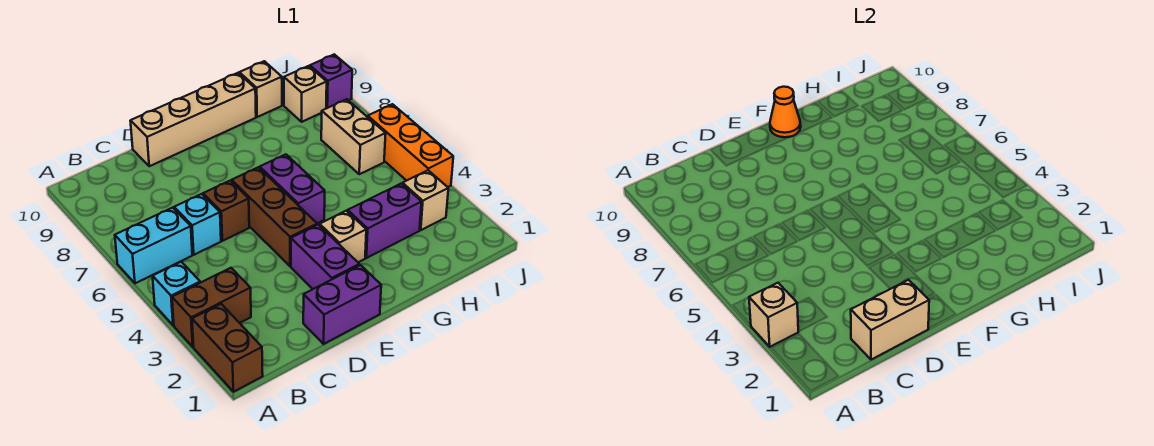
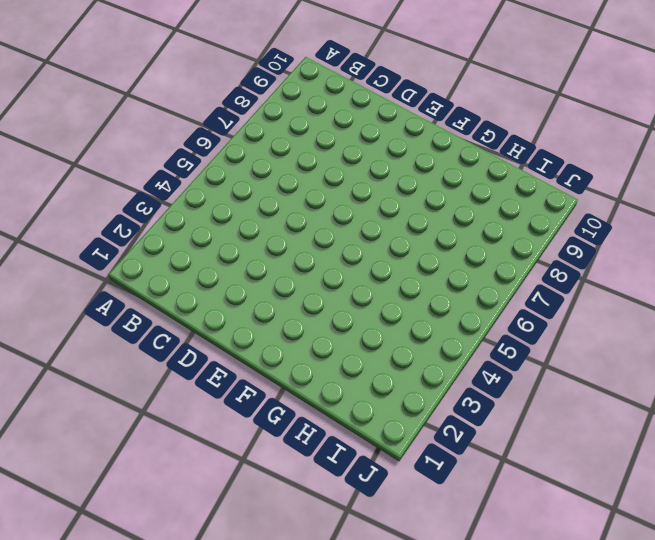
none -> brown brick A1:A2 level 1
none -> brown brick A3:B3 level 1
none -> cyan brick A4 level 1

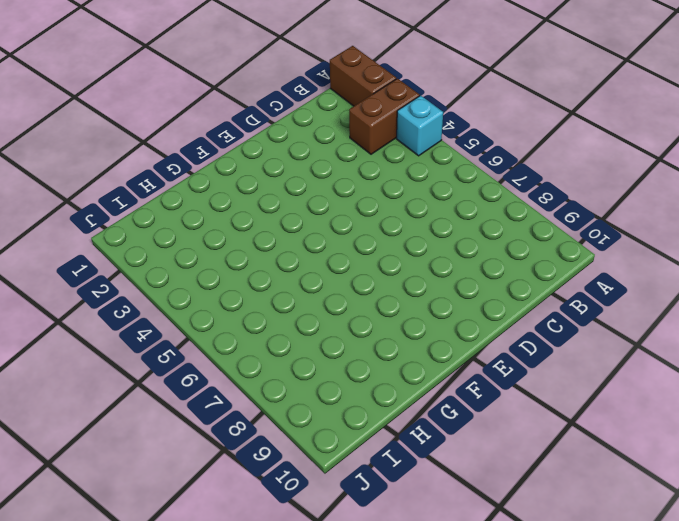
none -> cyan brick A6:B6 level 1
none -> cyan brick C6 level 1
none -> purple brick D1:E1 level 1

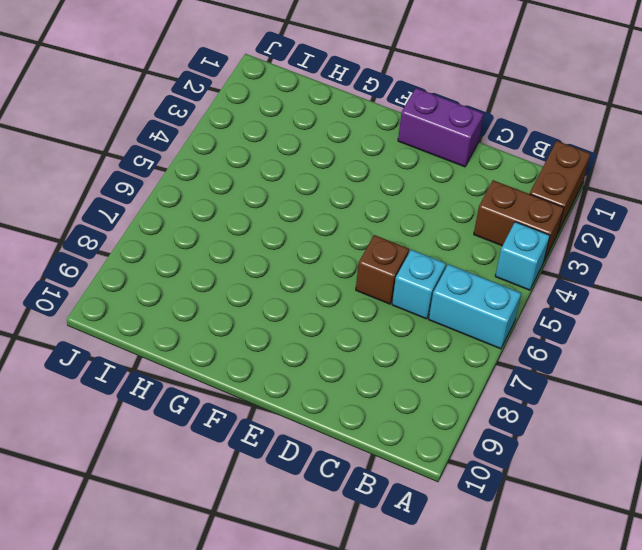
none -> tan brick D10:G10 level 1
none -> purple brick E2:E3 level 1
none -> brown brick E4:E6 level 1

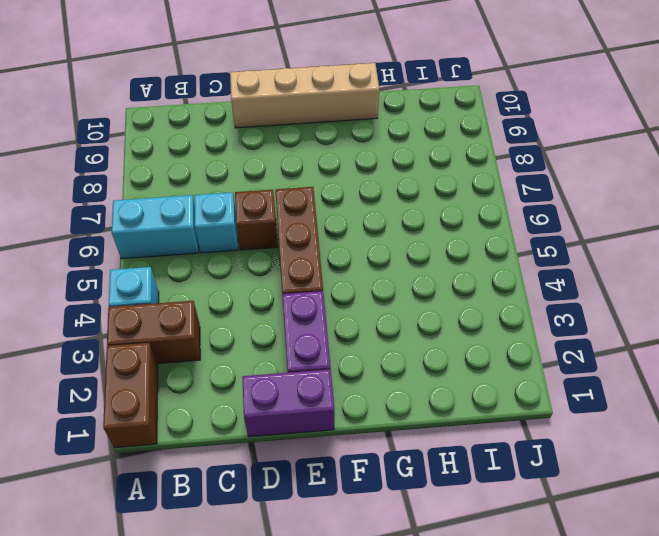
none -> tan brick F3 level 1
none -> purple brick F5:F6 level 1
none -> purple brick G3:H3 level 1

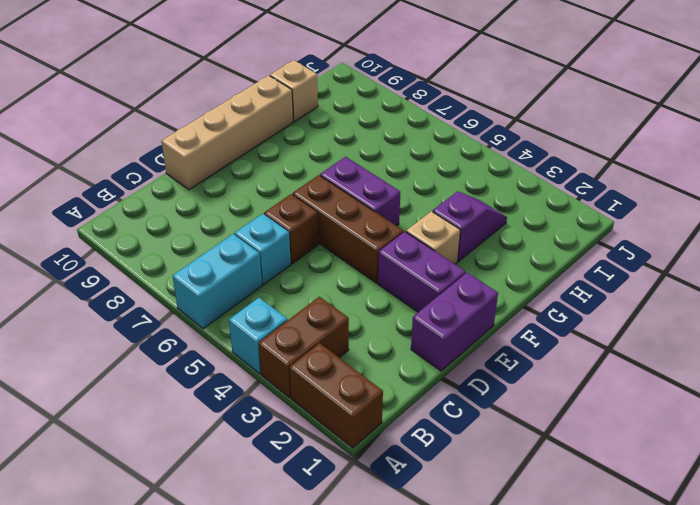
purple slope G3:H3 level 1 top G -> purple brick G3:H3 level 1
none -> tan brick I3 level 1
none -> tan brick I6:I7 level 1
none -> tan brick I9 level 1

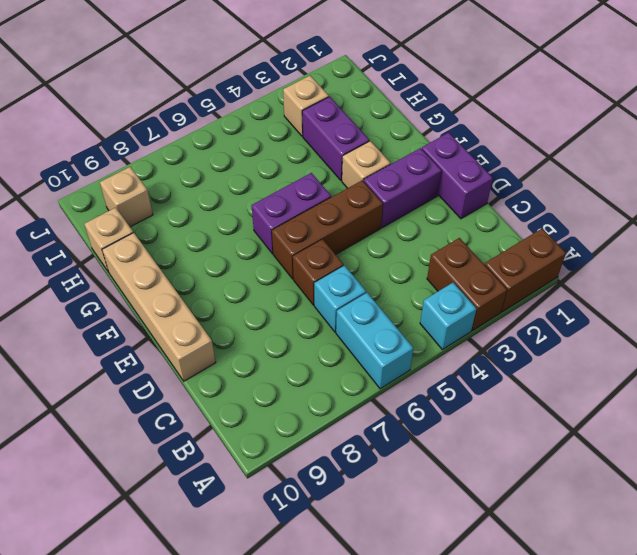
none -> tan brick I6:I7 level 1
none -> orange brick J4:J6 level 1
none -> purple brick J9 level 1

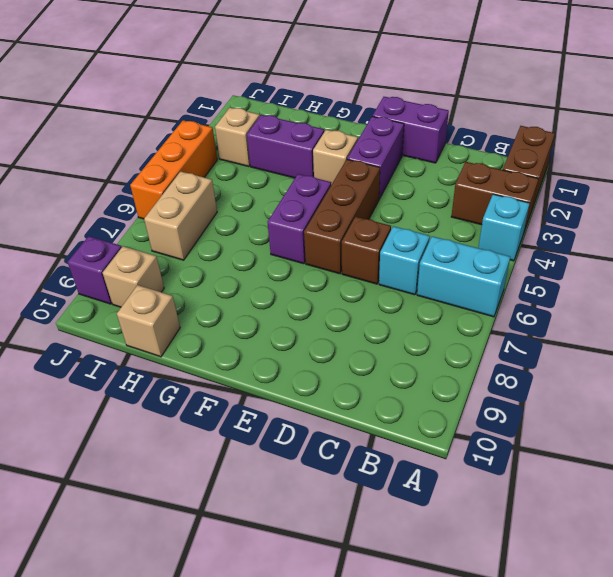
none -> tan brick D10:G10 level 1
none -> tan brick A3 level 2
none -> tan brick C1:D1 level 2

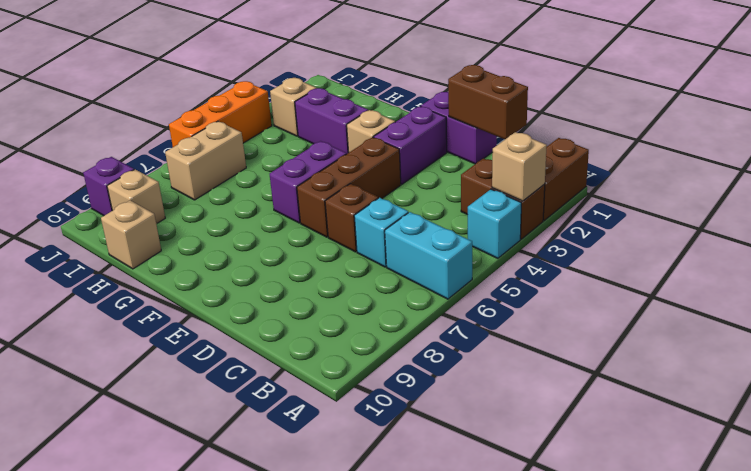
brown brick C1:D1 level 2 -> tan brick C1:D1 level 2
none -> tan brick D10:G10 level 1
none -> orange cone F10 level 2

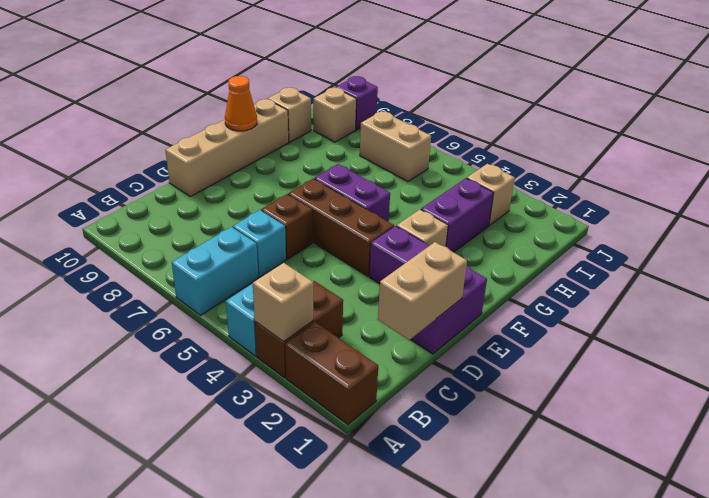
none -> orange brick J4:J6 level 1

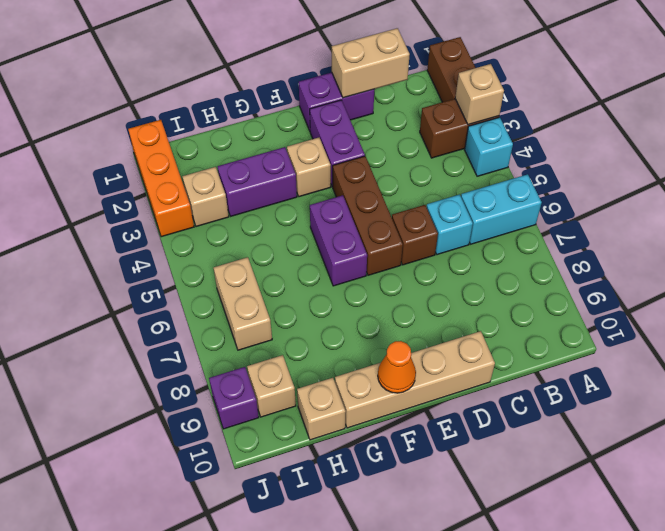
orange brick J1:J3 level 1 -> orange brick J4:J6 level 1

